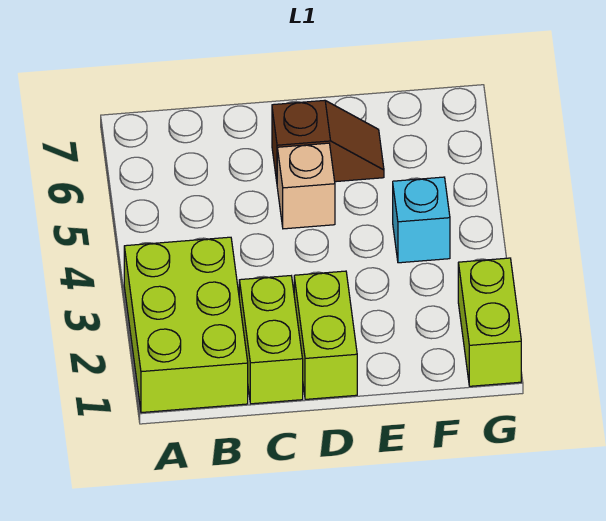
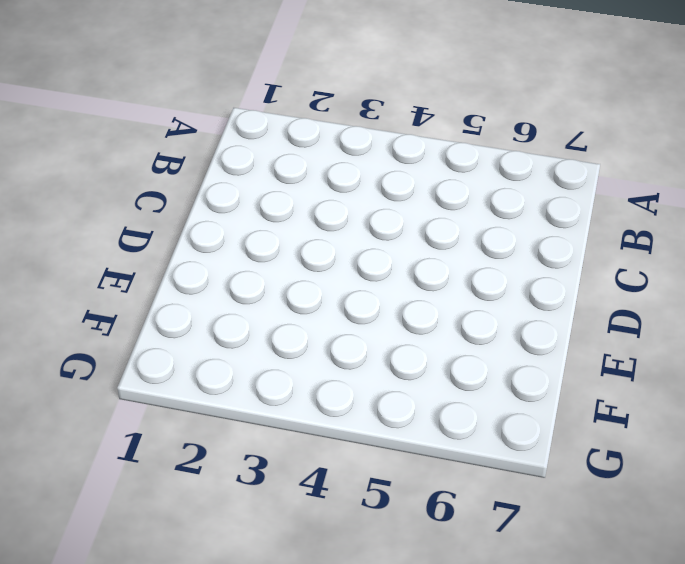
none -> lime brick A1:B3 level 1
none -> lime brick C1:C2 level 1

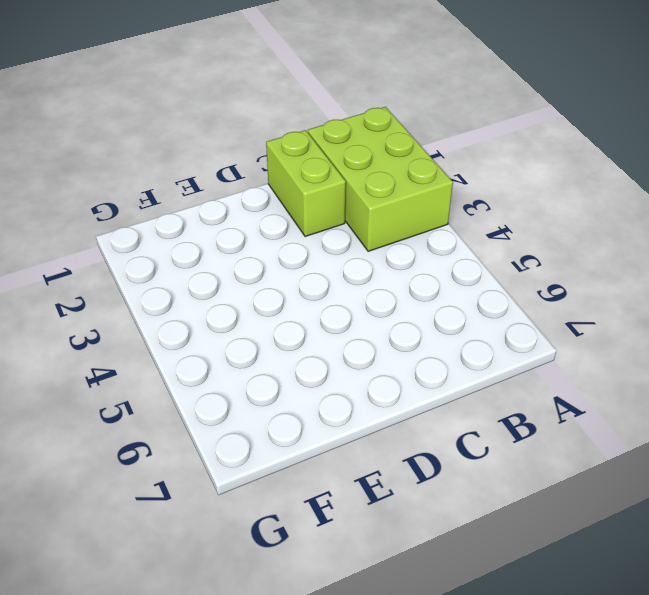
none -> lime brick D1:D2 level 1
none -> tan brick D5 level 1

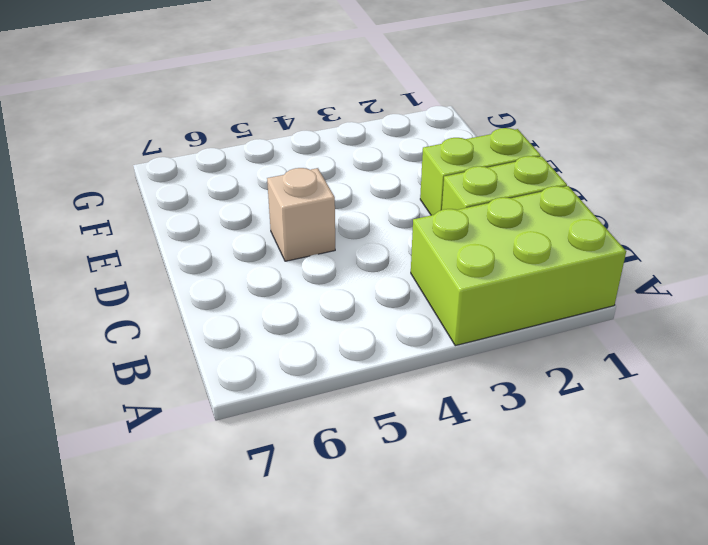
none -> brown slope D6:E6 level 1 top D
none -> cyan brick F4 level 1

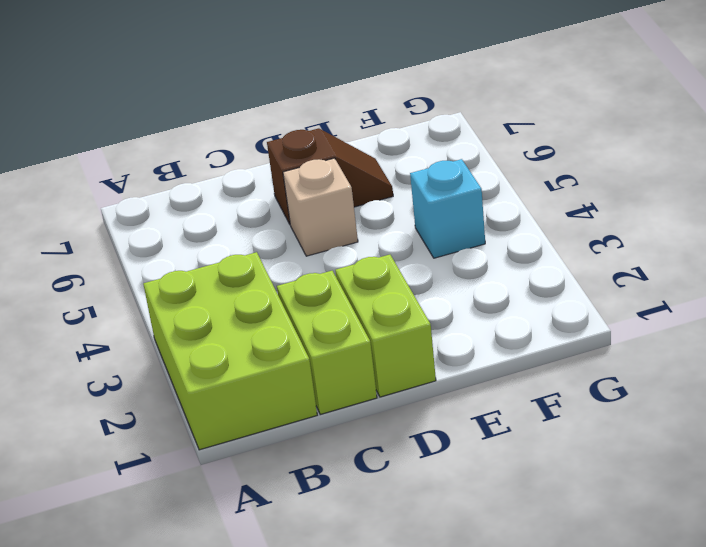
none -> lime brick G1:G2 level 1

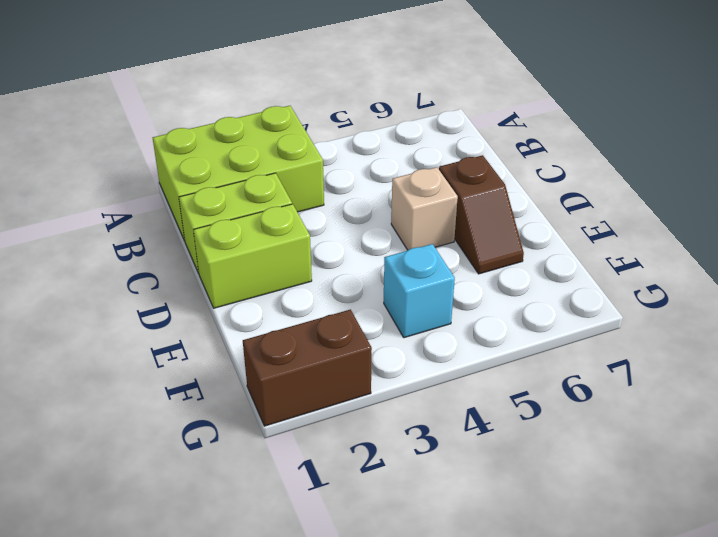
brown brick G1:G2 level 1 -> lime brick G1:G2 level 1

